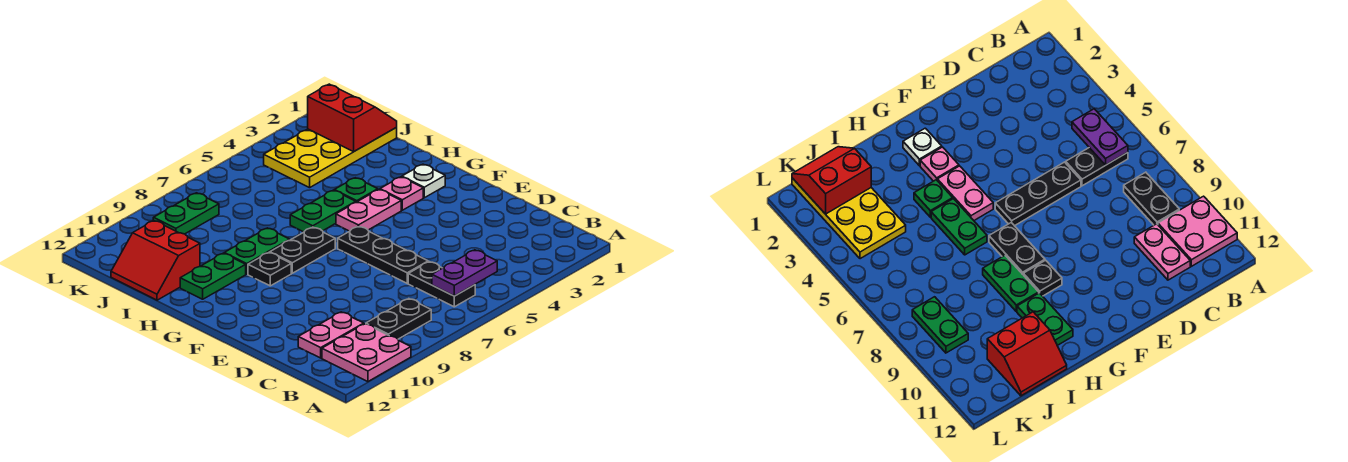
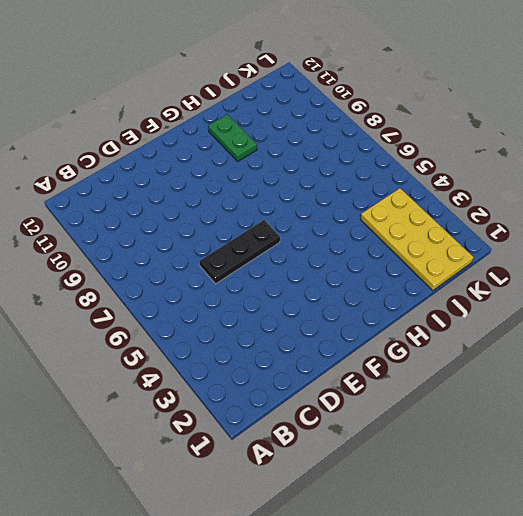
none -> pink plate A10:B11 level 1
none -> black plate B6:C6 level 1
none -> black plate B8:B9 level 1

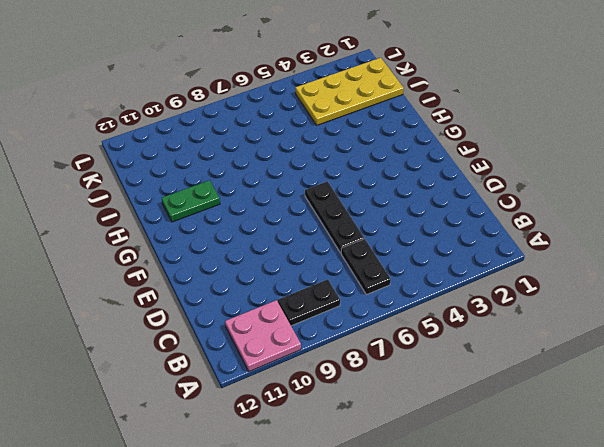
none -> pink plate C10:C11 level 1
none -> white plate G2 level 1
none -> pink plate G3 level 1

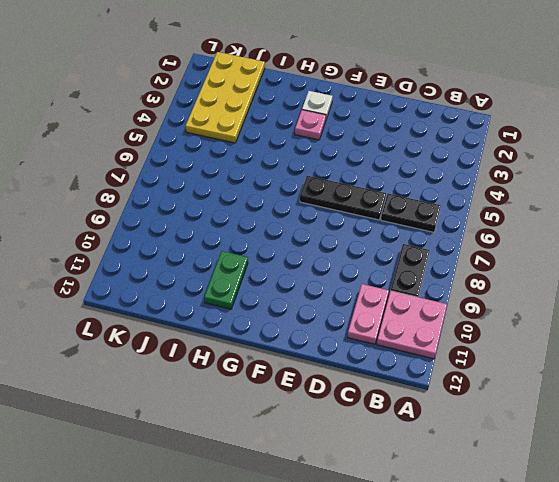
none -> pink plate G4:G5 level 1
none -> black plate G7:G8 level 1
none -> black plate G9 level 1

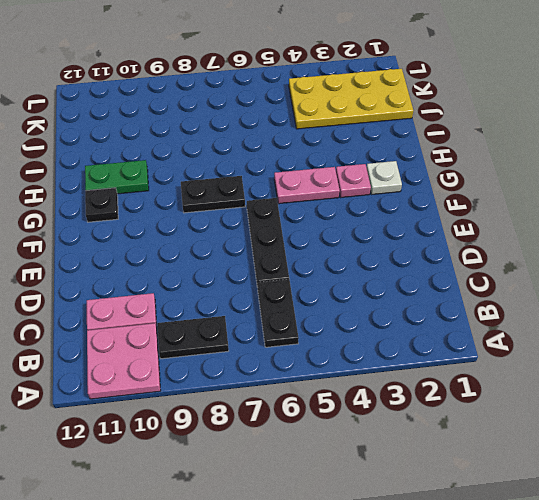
black plate G11 level 1 -> black plate G9 level 1
none -> green plate H4 level 1
none -> green plate H5:H6 level 1
none -> green plate H8:H9 level 1

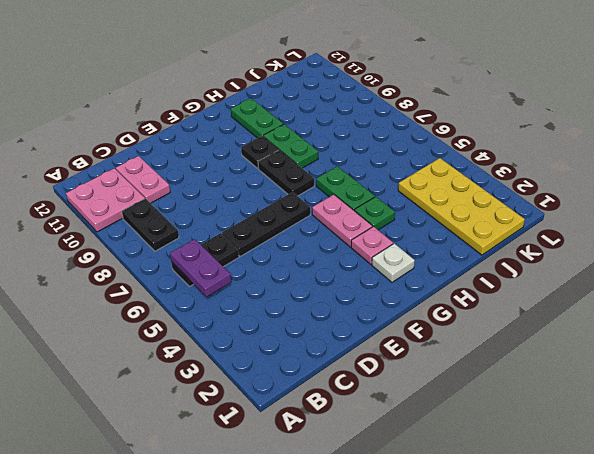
none -> red slope I11:J12 level 1 top 11
none -> green plate K8:K9 level 1
none -> red slope J1:K2 level 2 top 2

